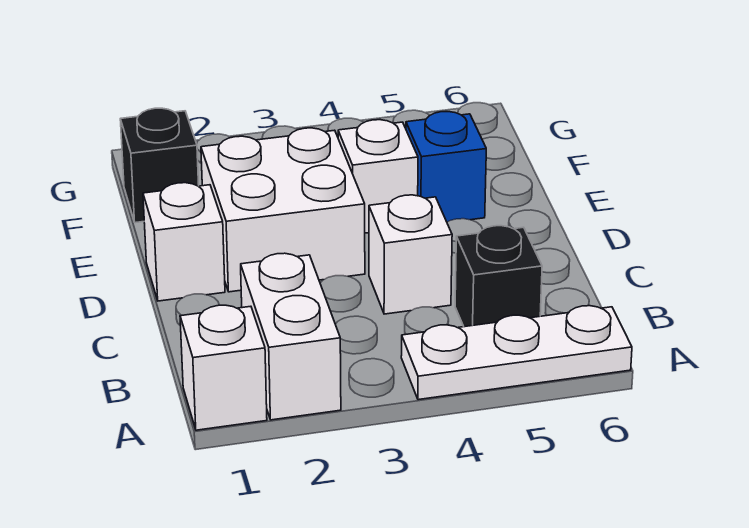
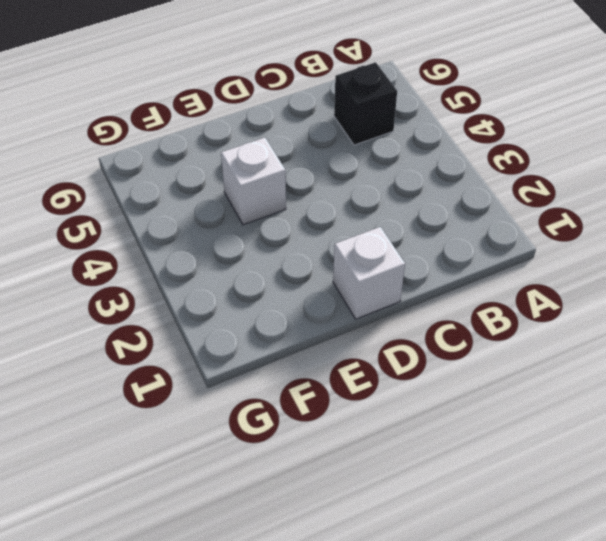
none -> white brick A1 level 1
none -> white brick A2:B2 level 1

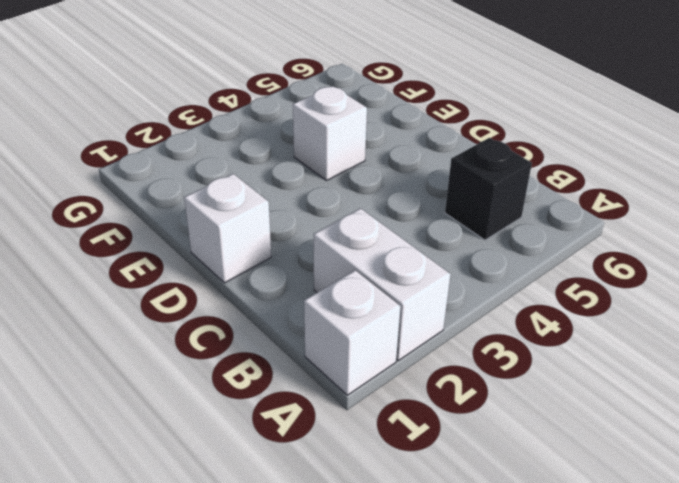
none -> white plate A4:A6 level 1
none -> white brick C4 level 1

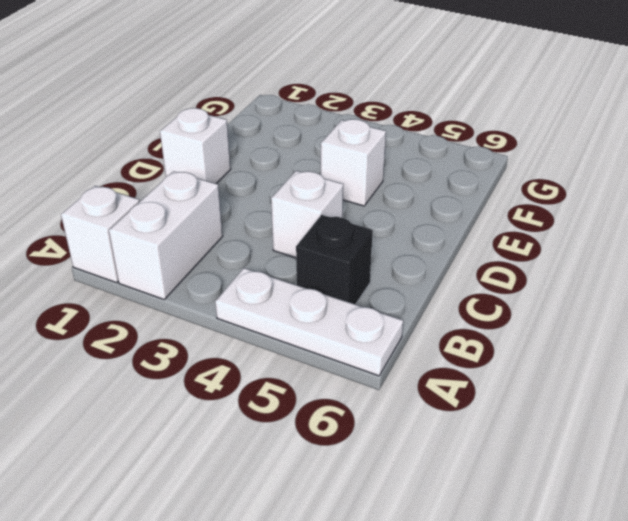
none -> white brick D2:E3 level 1
none -> blue brick E5 level 1

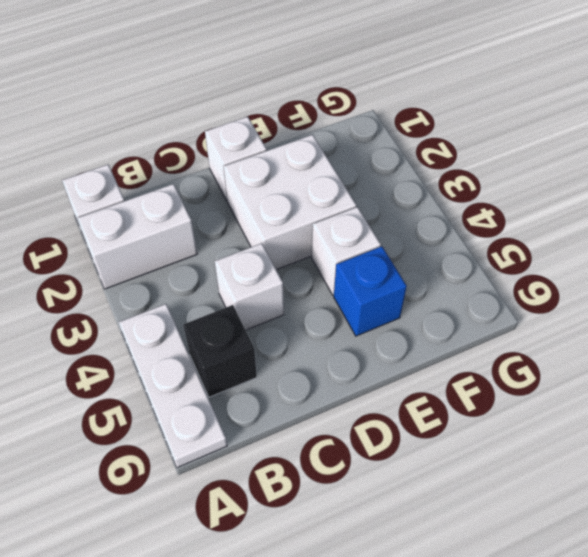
none -> black brick F1 level 1

